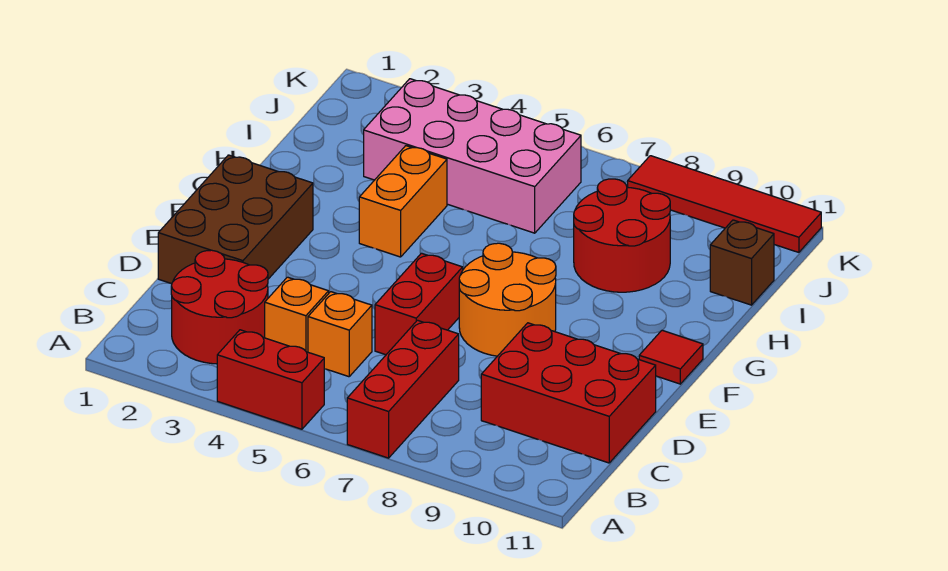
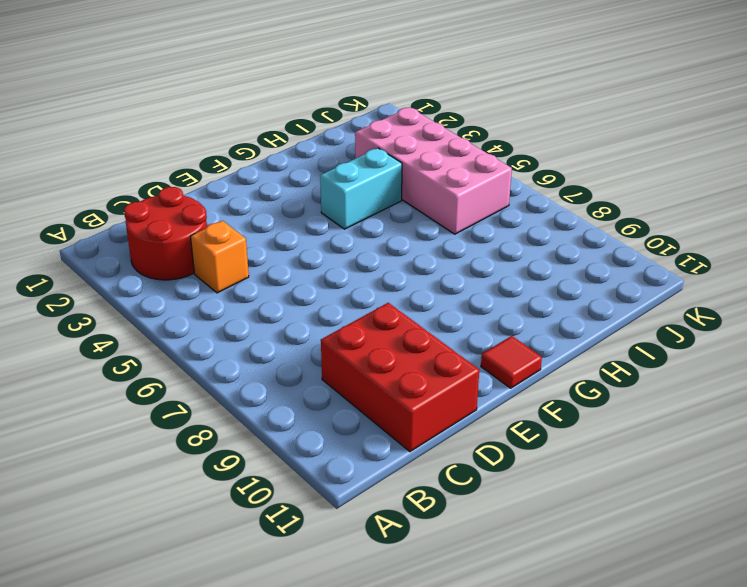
cyan brick G4:H4 level 1 -> orange brick G4:H4 level 1
none -> red brick A4:A5 level 1
none -> red brick A7:C7 level 1
none -> orange brick C5 level 1

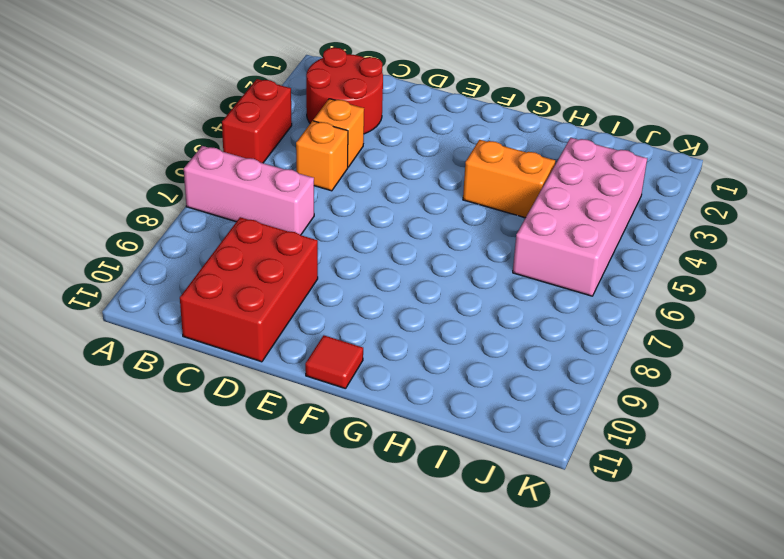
pink brick A7:C7 level 1 -> red brick A7:C7 level 1
none -> brown brick D1:F2 level 1
none -> red brick D6:E6 level 1
none -> orange round brick E7:F8 level 1

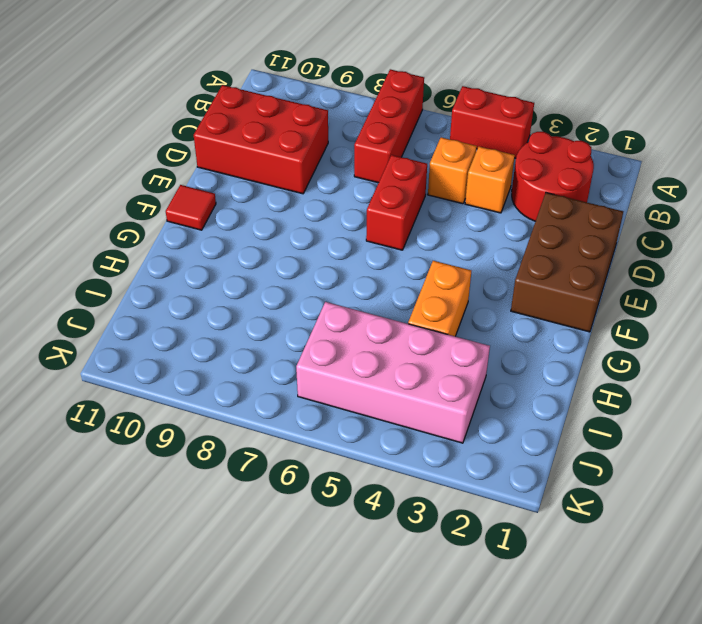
none -> orange round brick E7:F8 level 1
none -> red round brick H8:I9 level 1
none -> brown brick I11 level 1

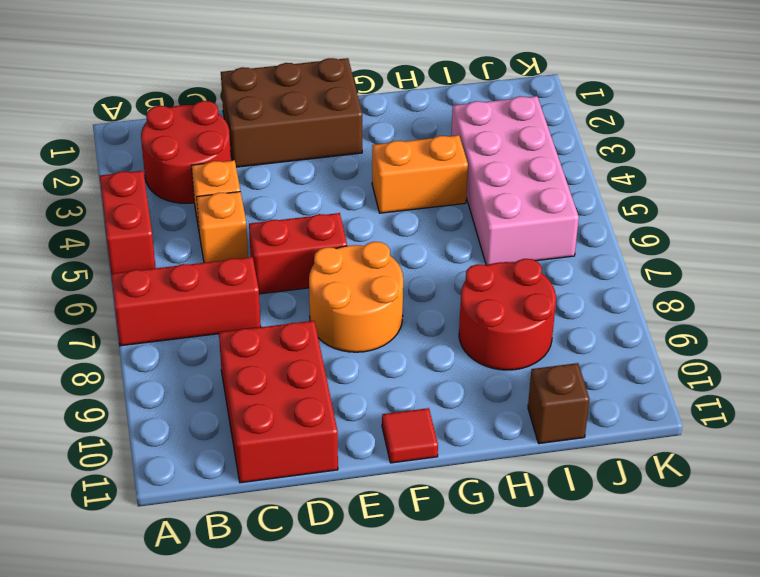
none -> red tile K8:K11 level 1

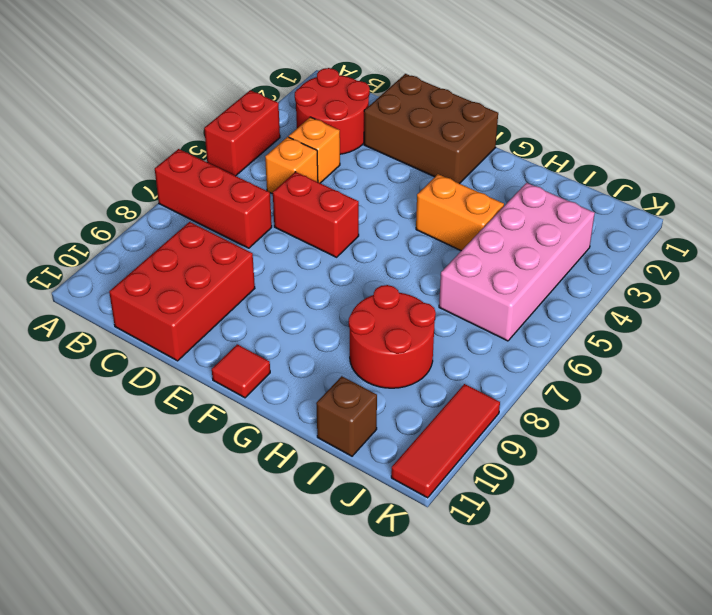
red tile K9:K11 level 1 -> red tile K8:K11 level 1
none -> orange round brick E7:F8 level 1

